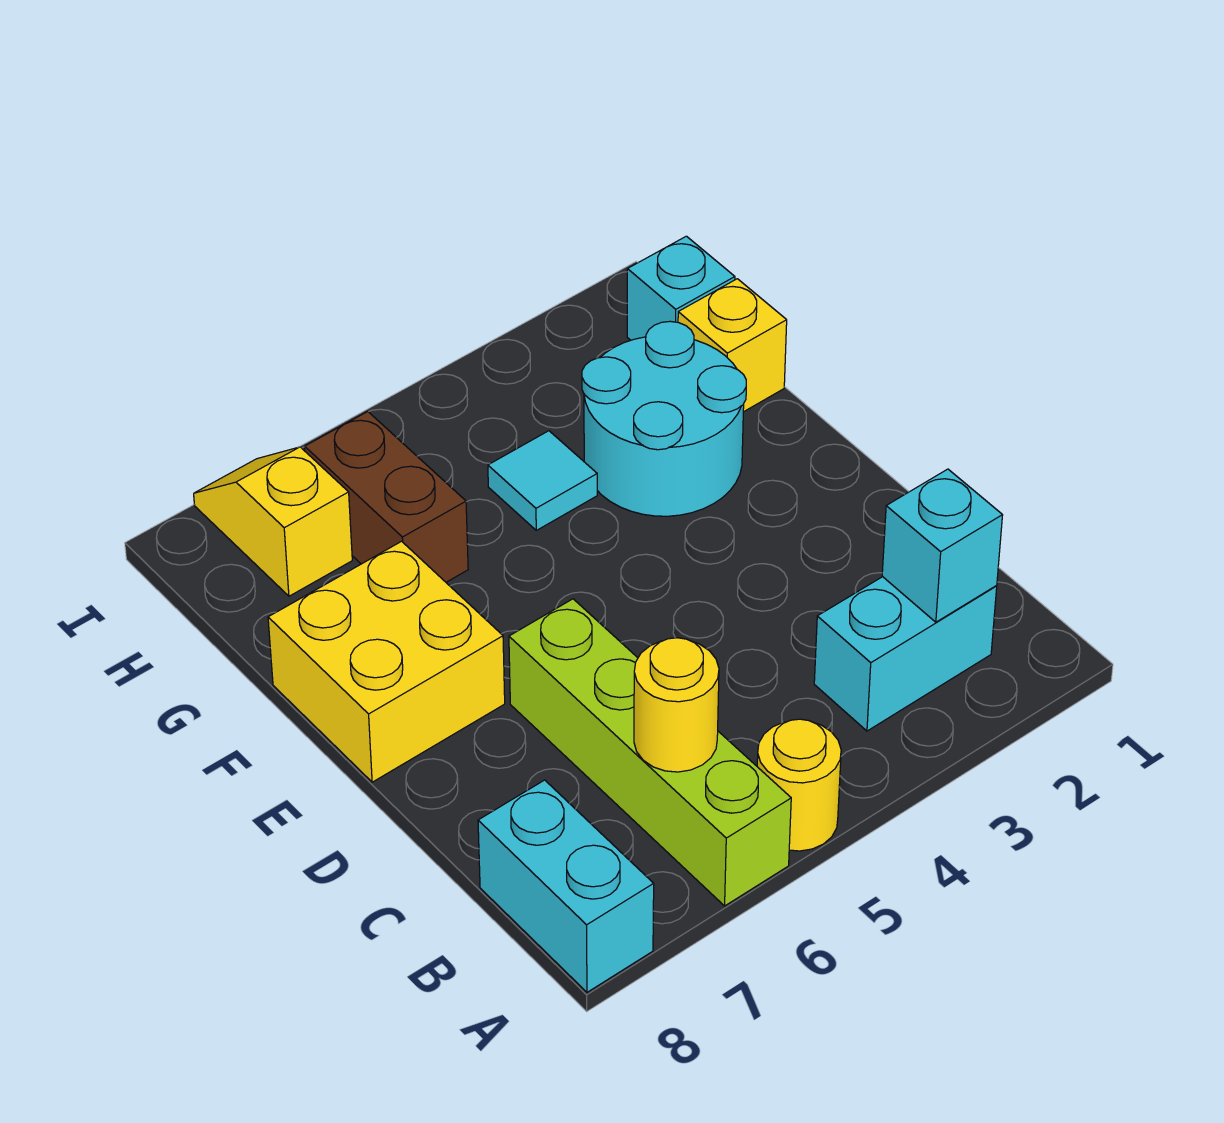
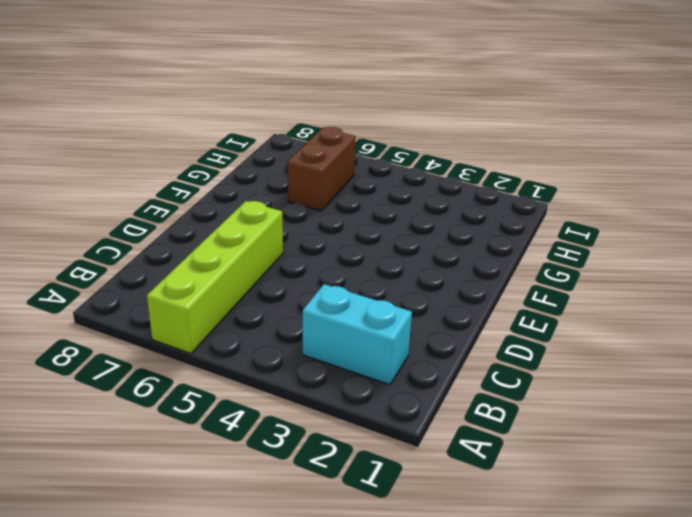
none -> yellow round brick A5 level 1
none -> cyan brick A8:B8 level 1
none -> yellow brick E7:F8 level 1

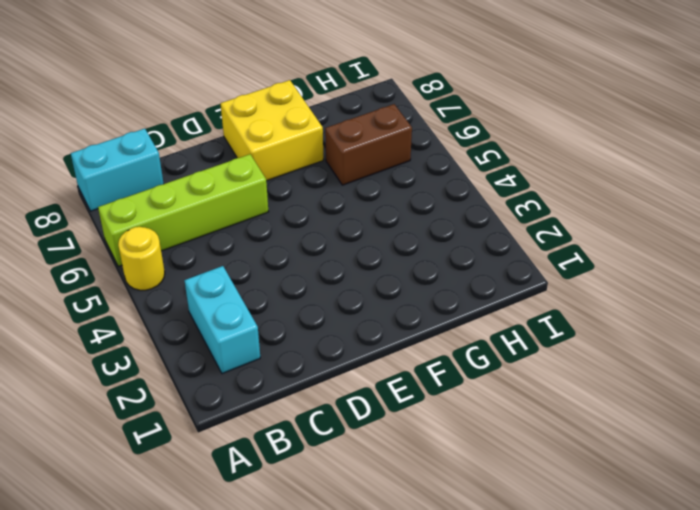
none -> cyan round brick F2:G3 level 1
none -> yellow brick G1 level 1
none -> cyan tile G4 level 1

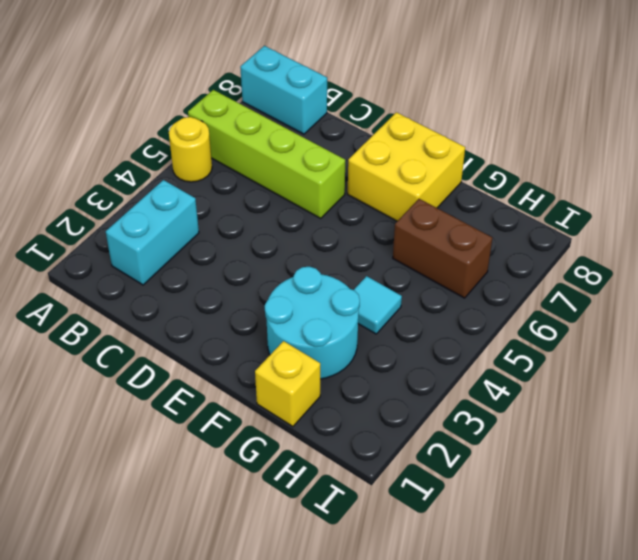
none -> cyan brick H1 level 1
none -> yellow slope H7:I7 level 1 top H
none -> cyan brick B2 level 2

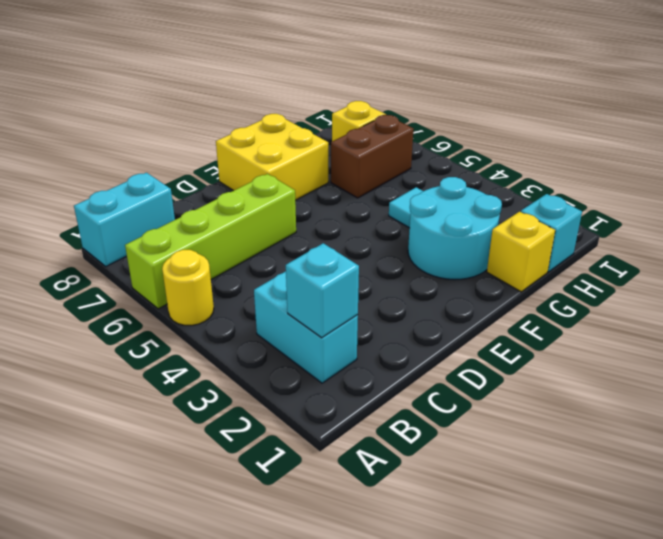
none -> yellow round brick B6 level 2

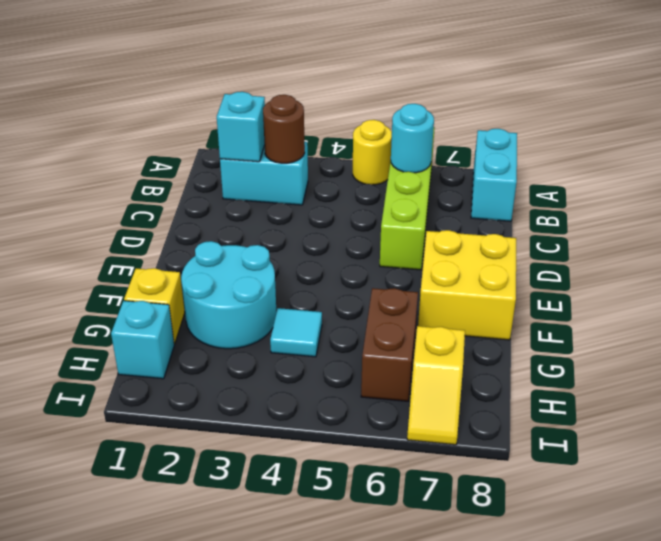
brown round brick B3 level 2 -> none
cyan round brick B6 level 2 -> yellow round brick B6 level 2

